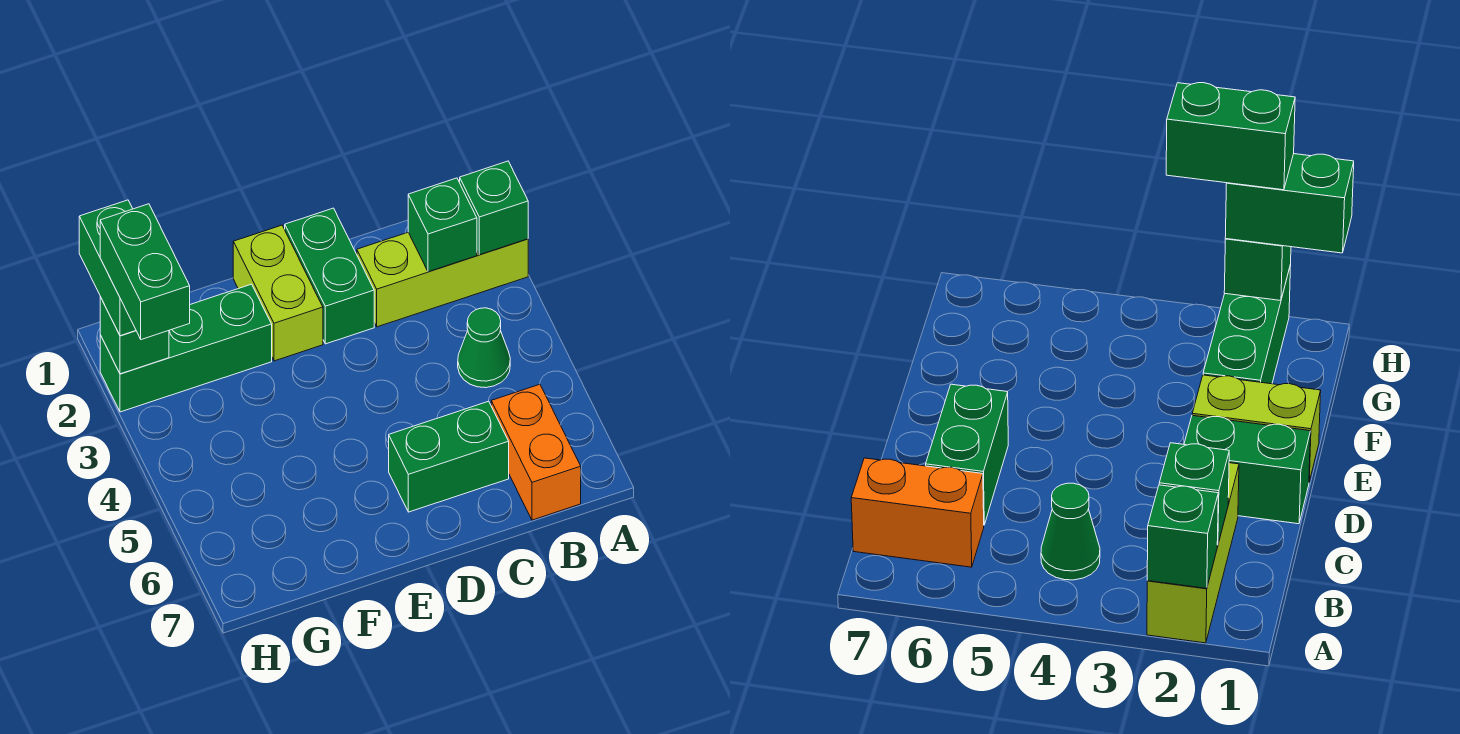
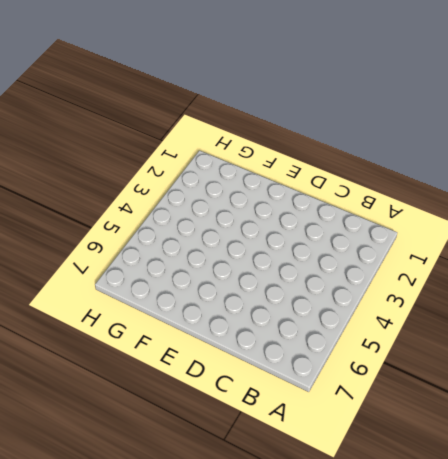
none -> lime brick A2:C2 level 1
none -> green cone B4 level 1
none -> orange brick B6:B7 level 1

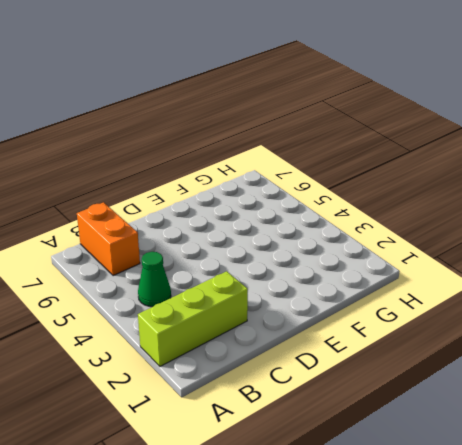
none -> green brick C6:D6 level 1
none -> green brick D1:D2 level 1
none -> lime brick E1:E2 level 1

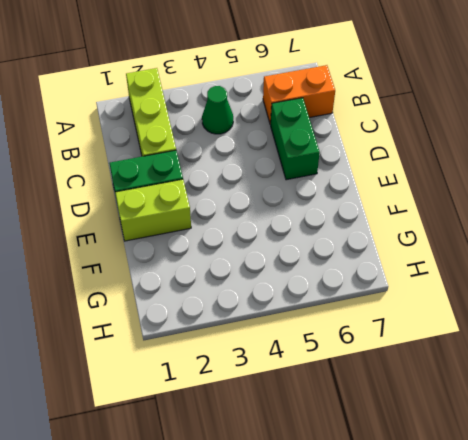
none -> green brick F2:H2 level 1
none -> green brick A2 level 2
none -> green brick B2 level 2

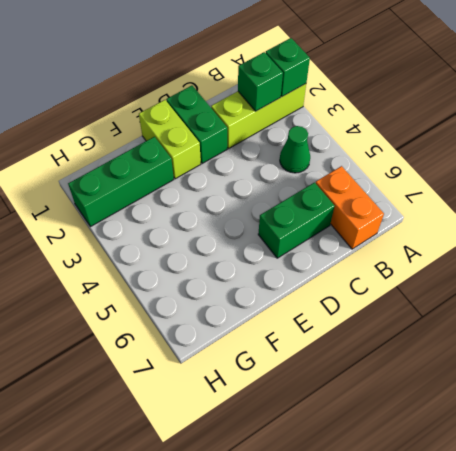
none -> green brick H2 level 2
none -> green brick H1:H2 level 3
none -> green brick H2:H3 level 4

